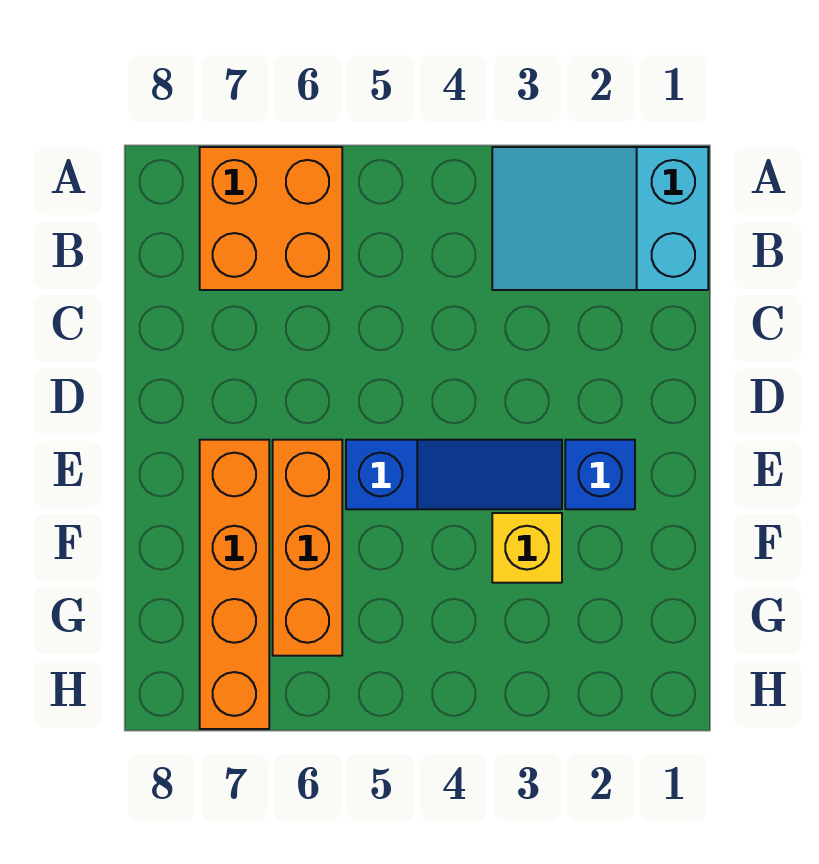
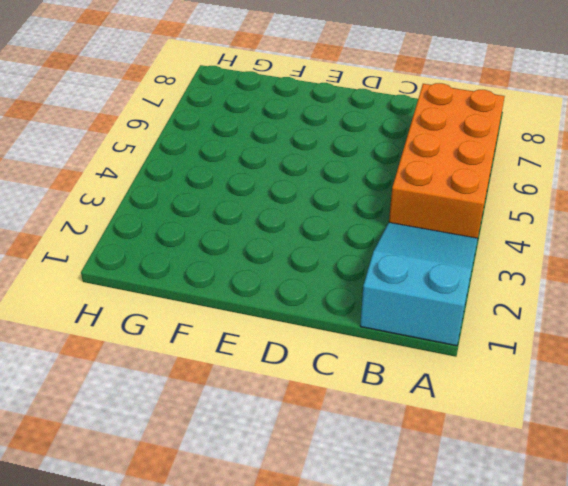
orange brick A4:B7 level 1 -> orange brick A6:B7 level 1
none -> blue brick E2 level 1
none -> blue slope E3:E5 level 1 top 5

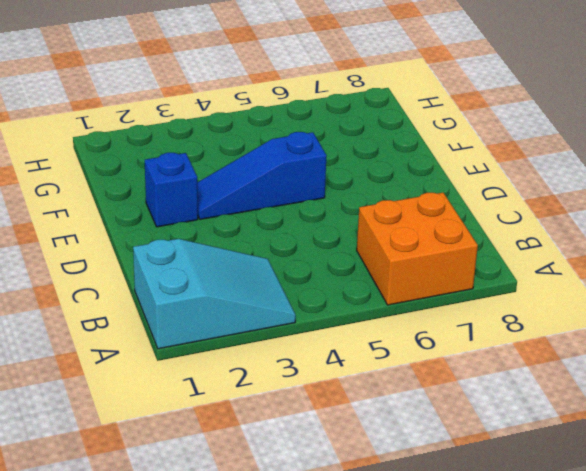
none -> orange brick E6:G6 level 1
none -> orange brick E7:H7 level 1

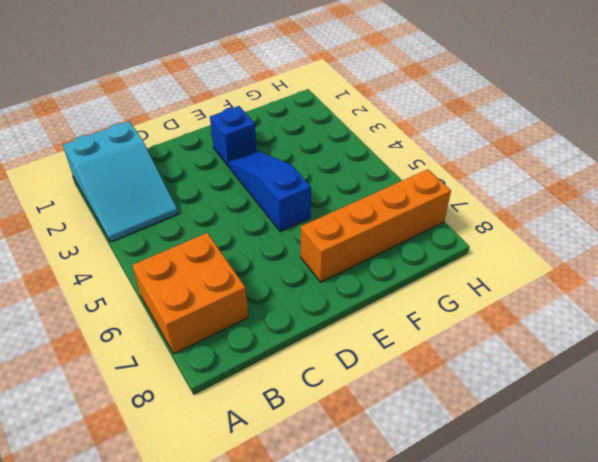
none -> orange brick E6:G6 level 1
none -> yellow brick F3 level 1

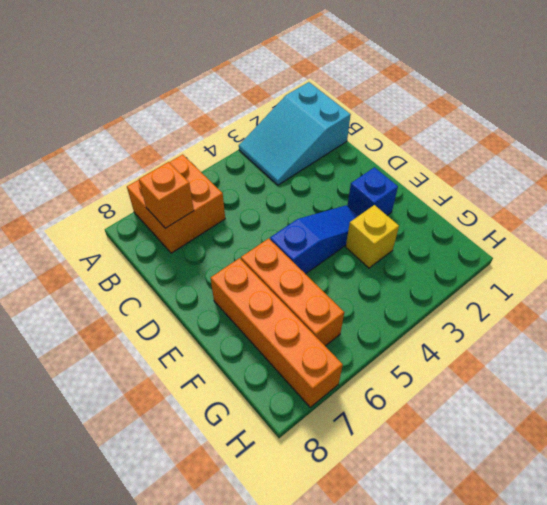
orange brick B7 level 2 -> none

